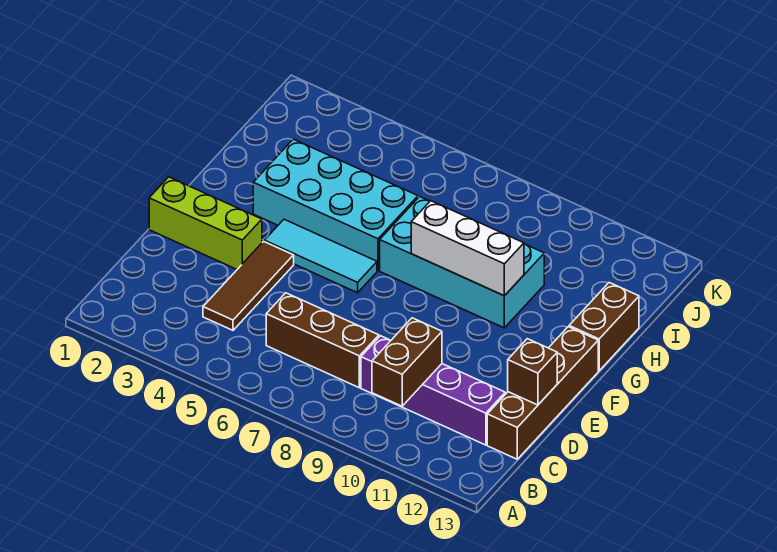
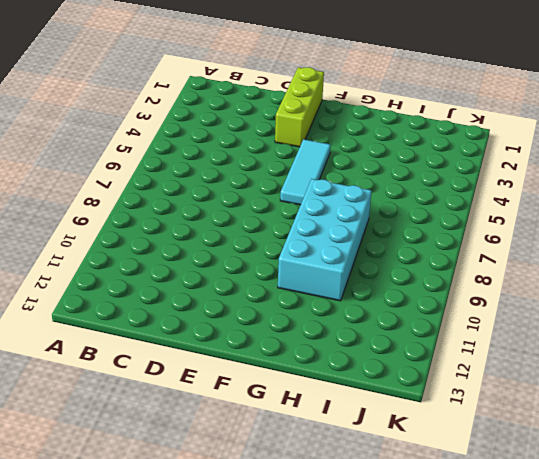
none -> brown tile C4:E4 level 1
none -> brown brick C6:C8 level 1
none -> purple brick C9:C12 level 1

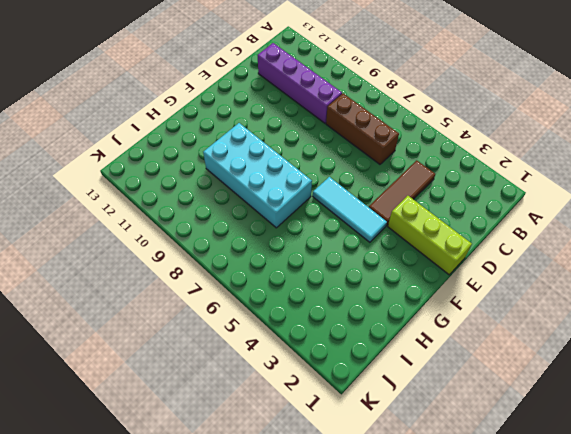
none -> brown brick C13:F13 level 1
none -> cyan brick G3:H6 level 1
none -> brown brick G13:H13 level 1

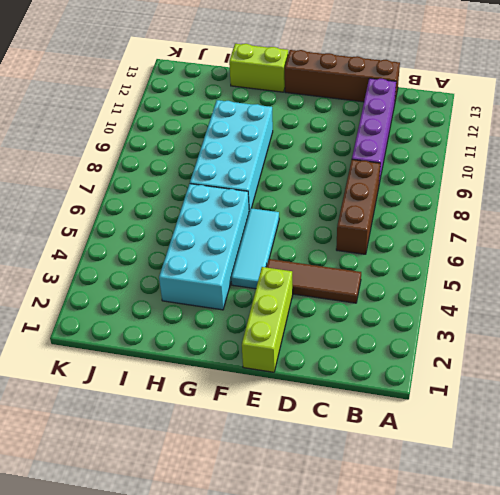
lime brick G13:H13 level 1 -> brown brick G13:H13 level 1
none -> brown brick B10:C10 level 2
none -> brown brick D13 level 2
none -> white brick G8:G10 level 2

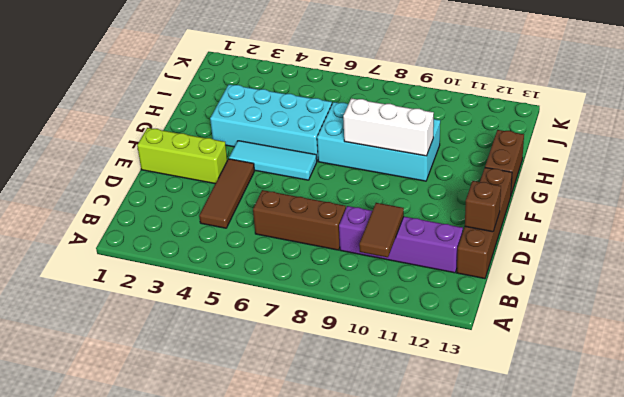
brown tile B10:C10 level 2 -> brown brick B10:C10 level 2

